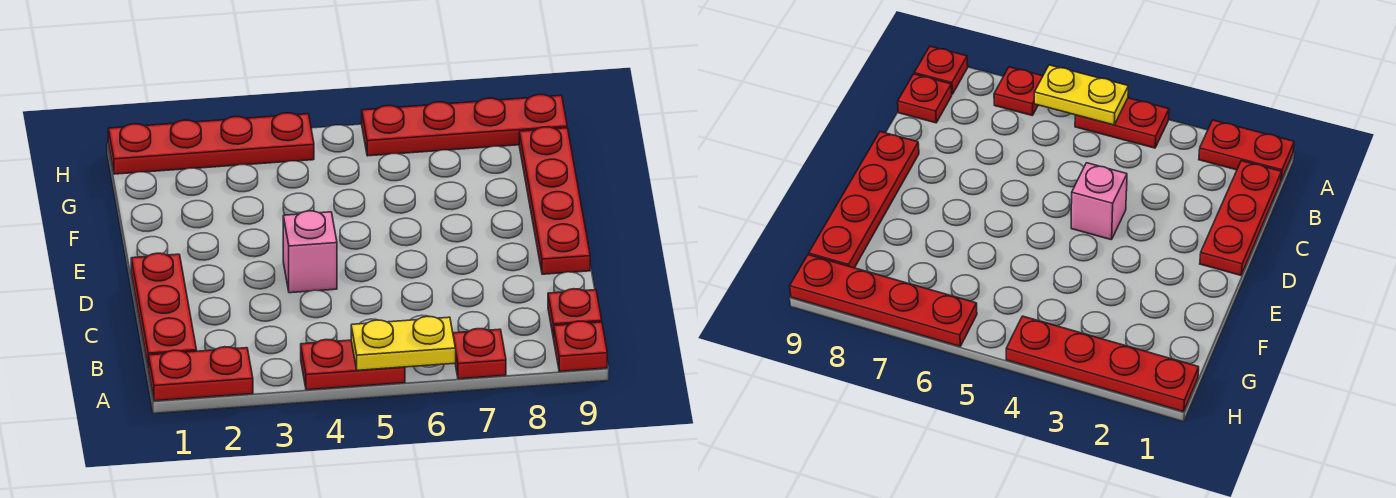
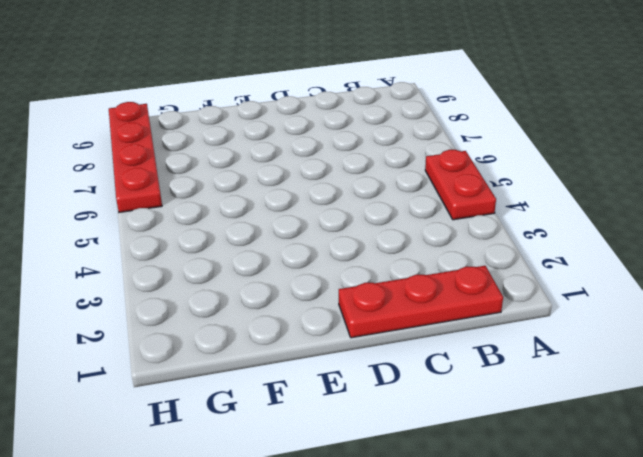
none -> red plate A1:A2 level 1
none -> red plate A7 level 1

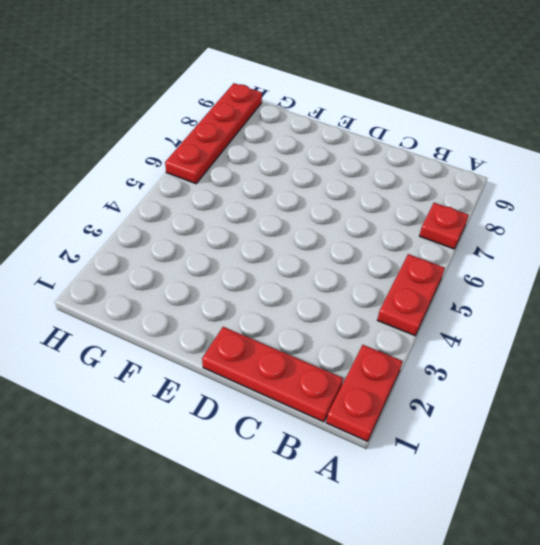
none -> red plate A9 level 1
none -> red plate B9 level 1

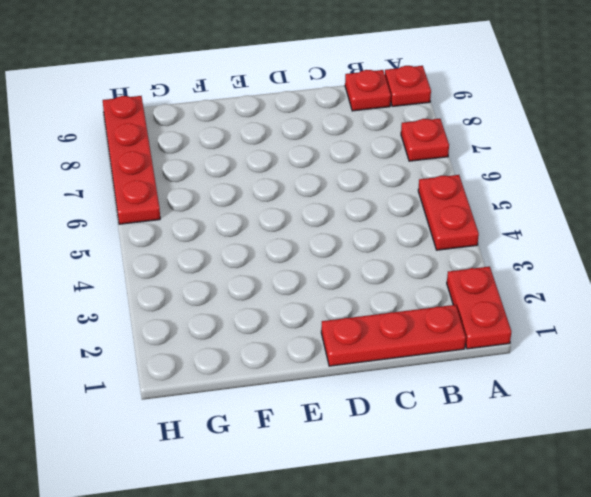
none -> pink brick D4 level 1
none -> red plate D9:G9 level 1

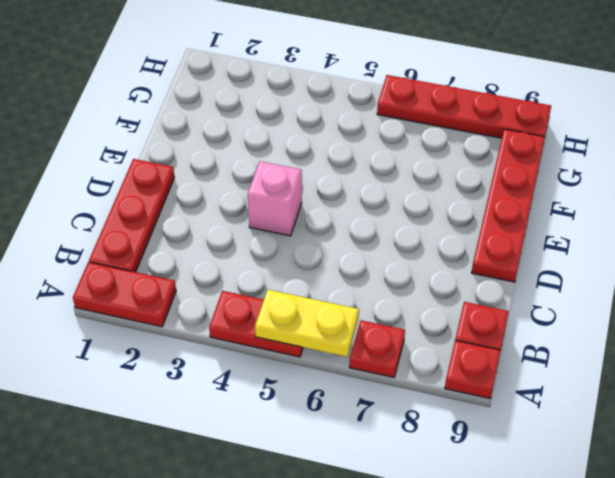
none -> red plate H1:H4 level 1

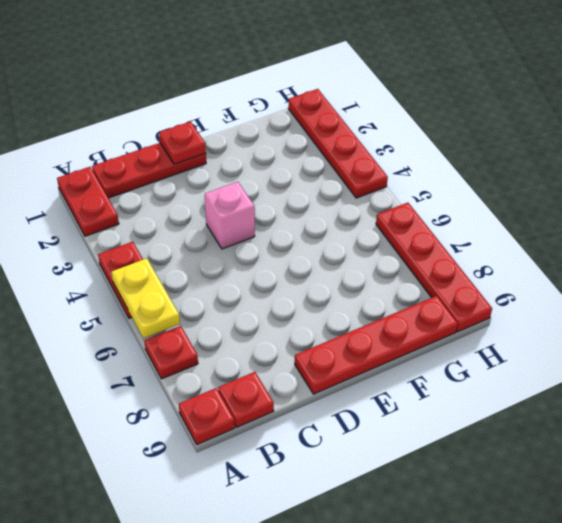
red plate D1 level 2 -> none

